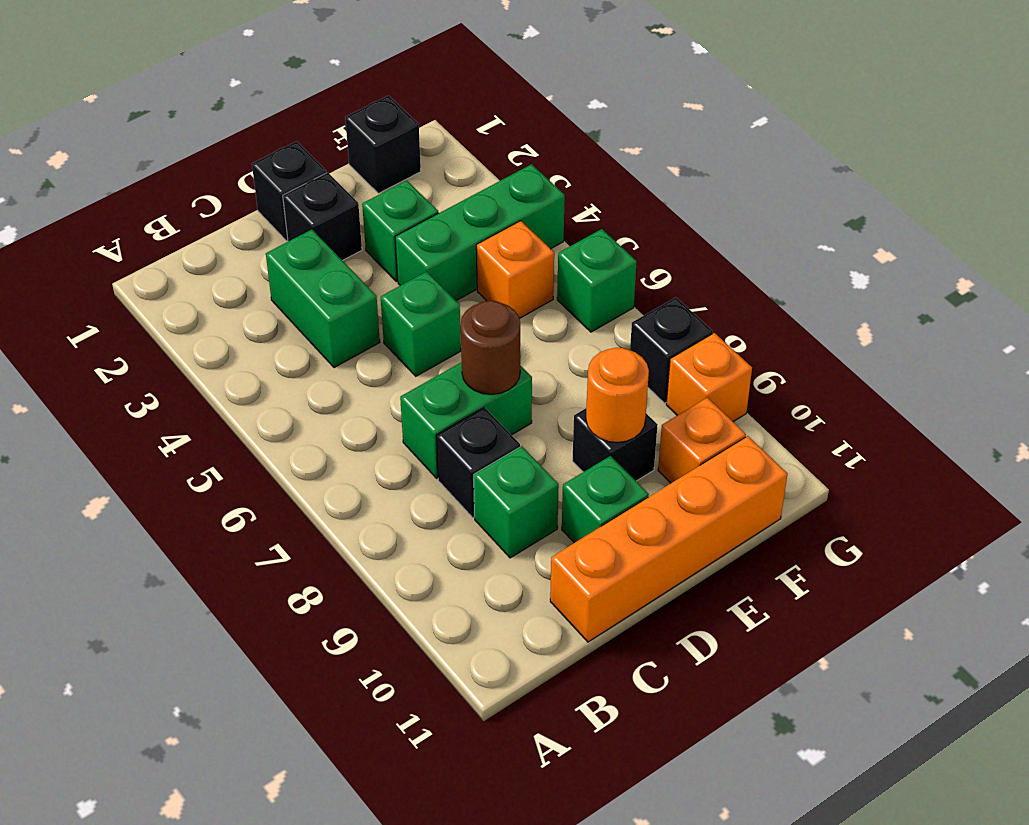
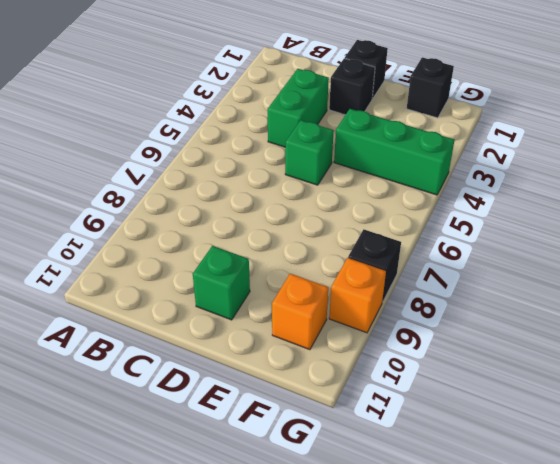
none -> green brick C7:D7 level 1
none -> black brick C8 level 1
none -> green brick C9 level 1

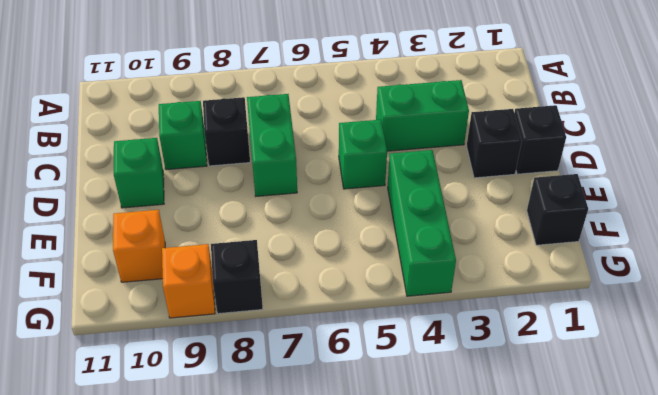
none -> orange brick C11:F11 level 1
none -> green brick E3 level 1
none -> black brick E9 level 1

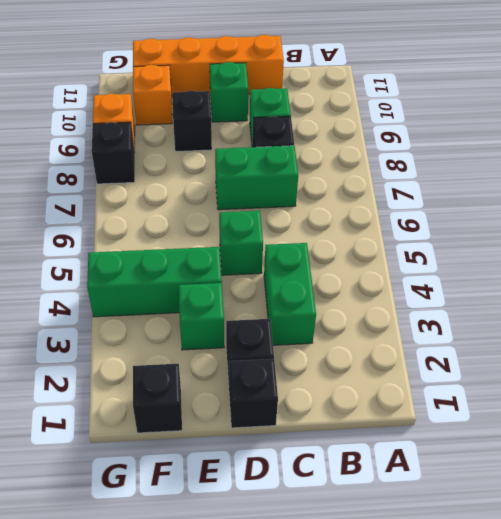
none -> orange brick F5 level 1
none -> green brick G6 level 1
none -> brown round brick D7 level 2

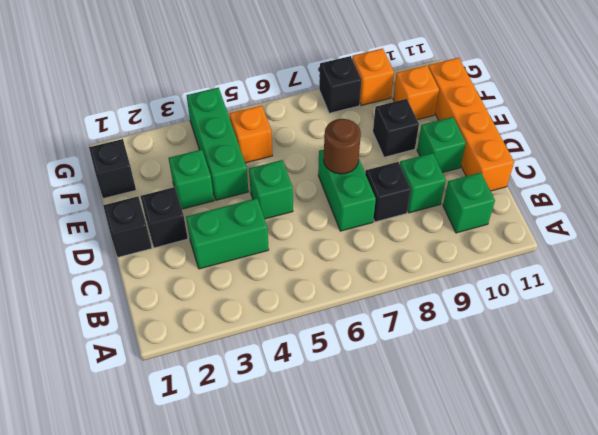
green brick B10 level 1 -> green brick G6 level 1
none -> orange round brick E9 level 2

